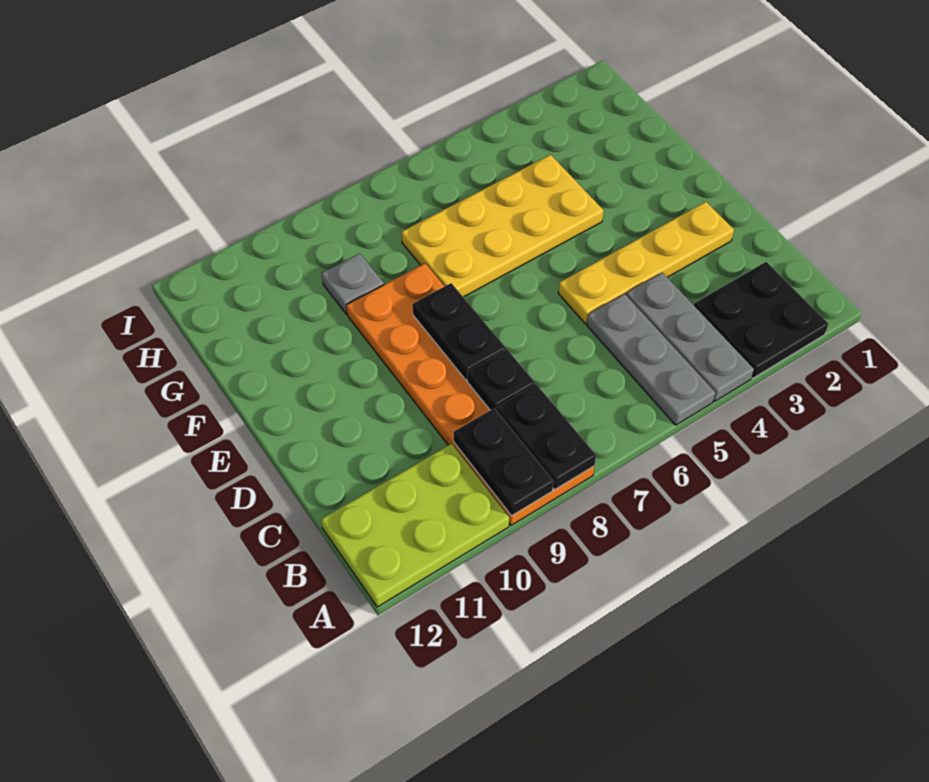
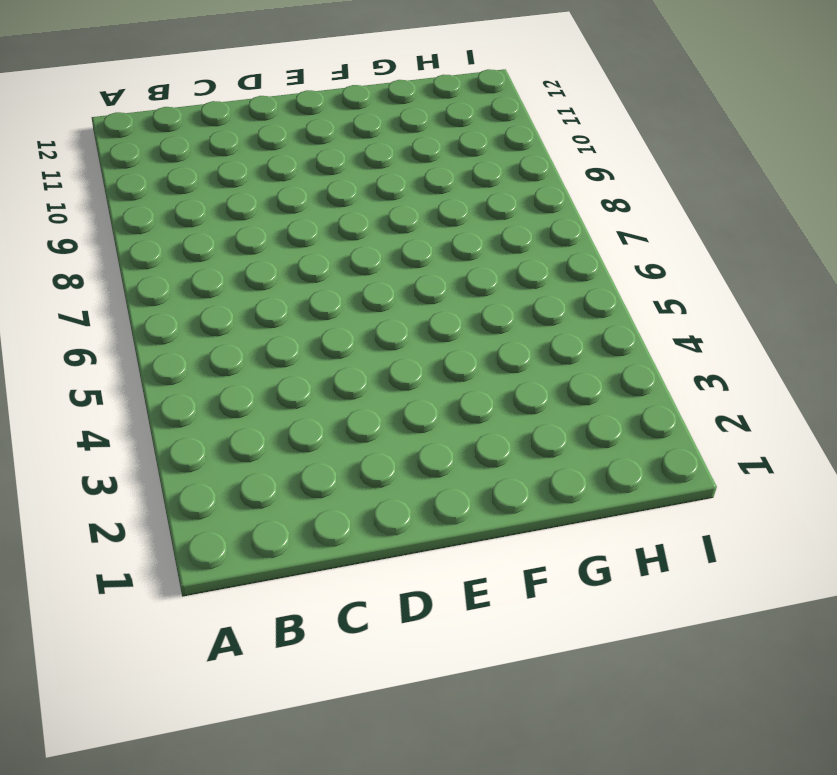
none -> black plate A2:B3 level 1
none -> grey plate A4:C4 level 1
none -> grey plate A5:C5 level 1

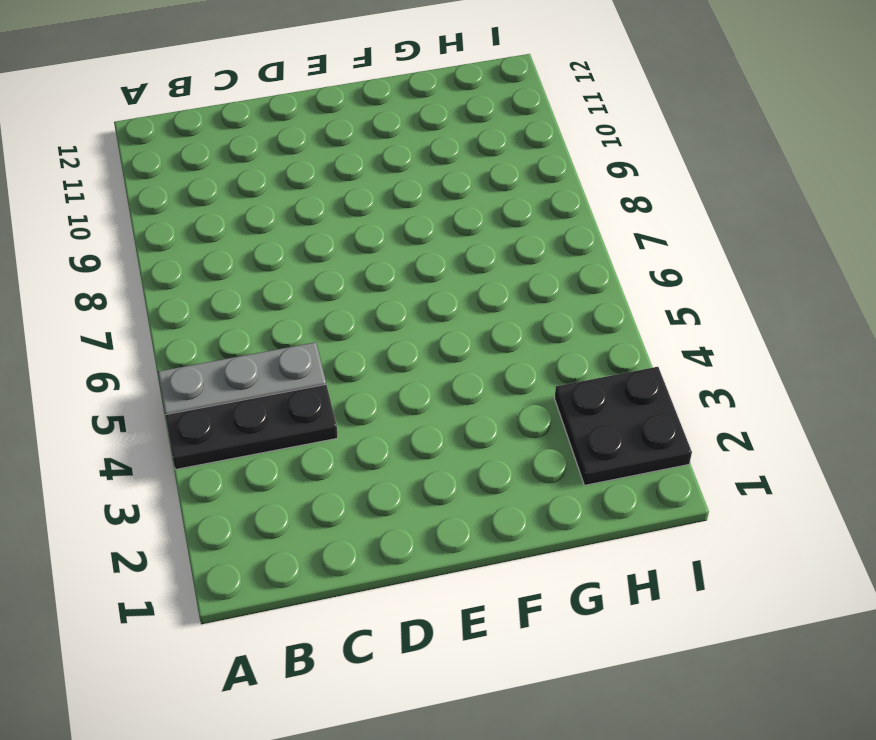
black plate A4:C4 level 1 -> grey plate A4:C4 level 1
black plate H2:I3 level 1 -> black plate A2:B3 level 1
none -> orange plate A8:F9 level 1
none -> lime plate A10:B12 level 1
none -> yellow plate D2:D5 level 1

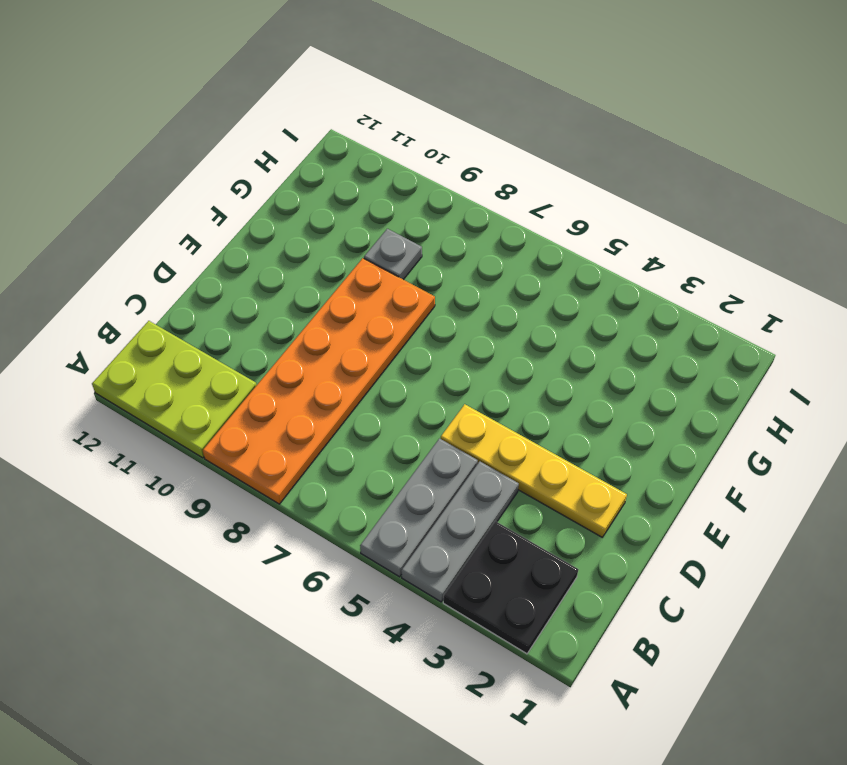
none -> yellow plate F4:G7 level 1
none -> black plate A8:B8 level 2
none -> black plate A9:B9 level 2

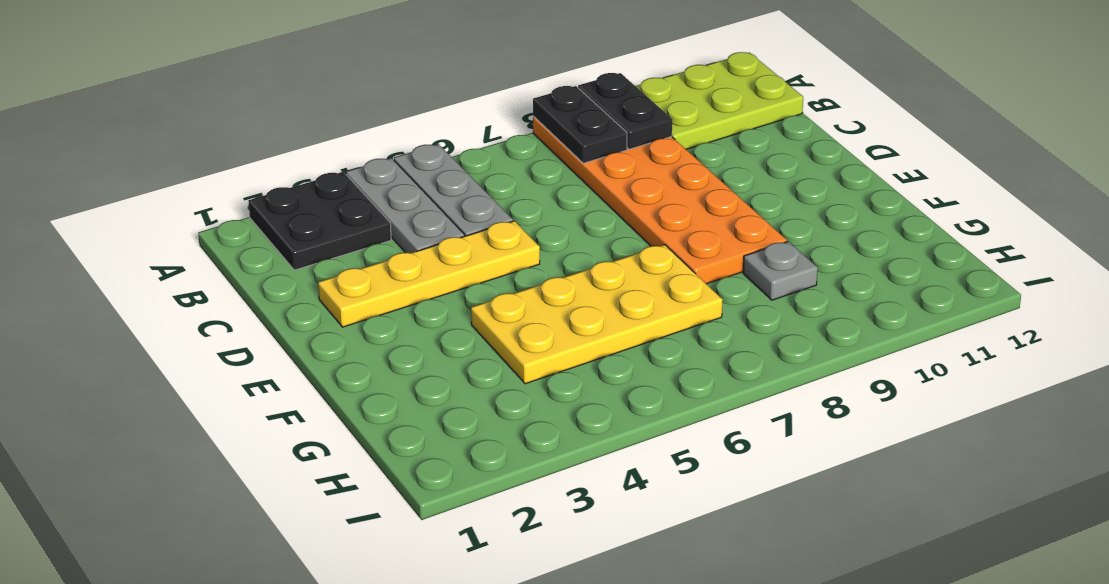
none -> black plate C8 level 2
none -> black plate D8:E8 level 2

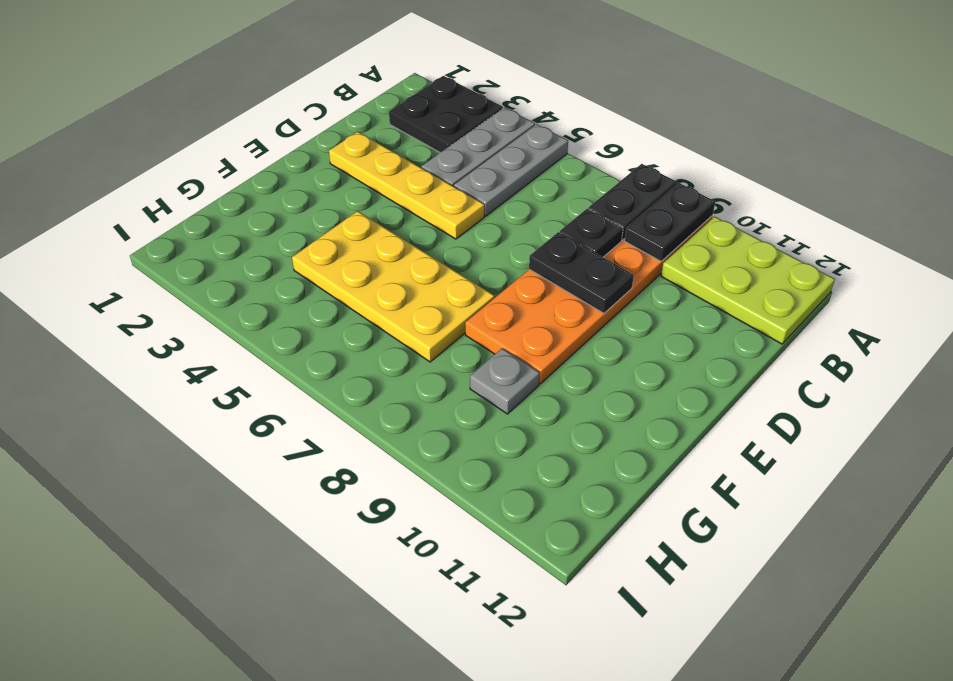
black plate D8:D9 level 2 -> black plate D8:E8 level 2

